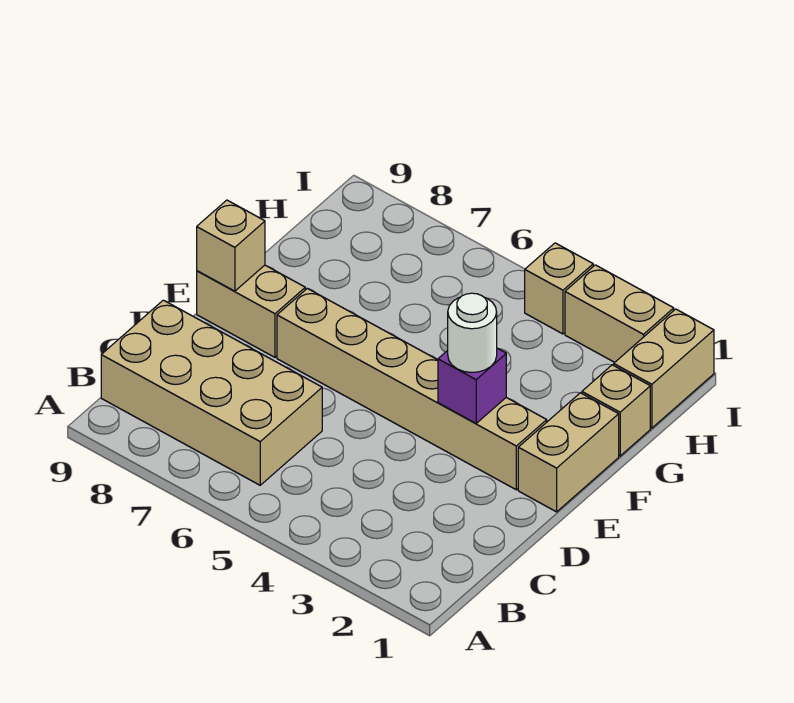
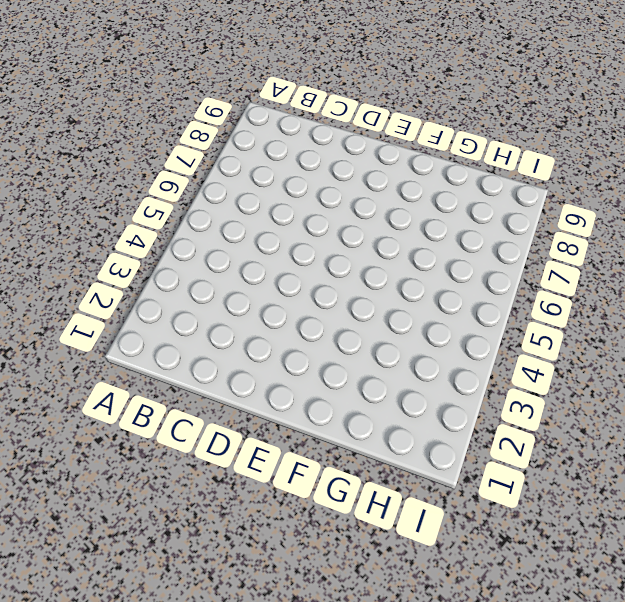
none -> tan brick B6:C9 level 1
none -> tan brick E1:F1 level 1

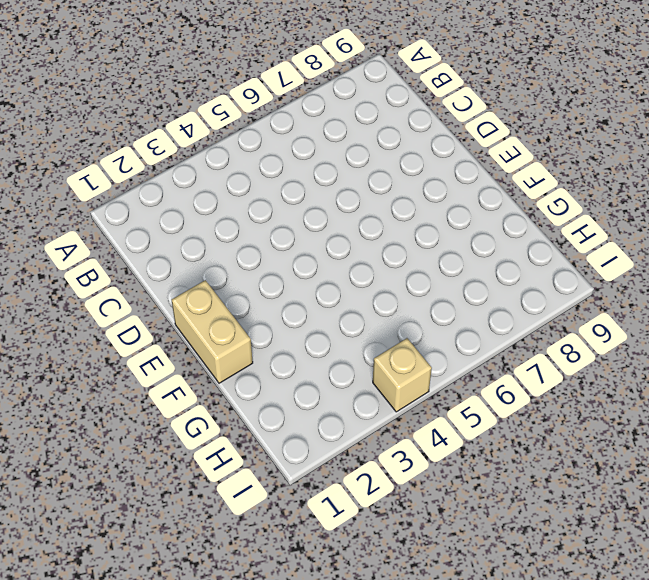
none -> tan brick B6:C9 level 1
none -> tan brick E2:E7 level 1

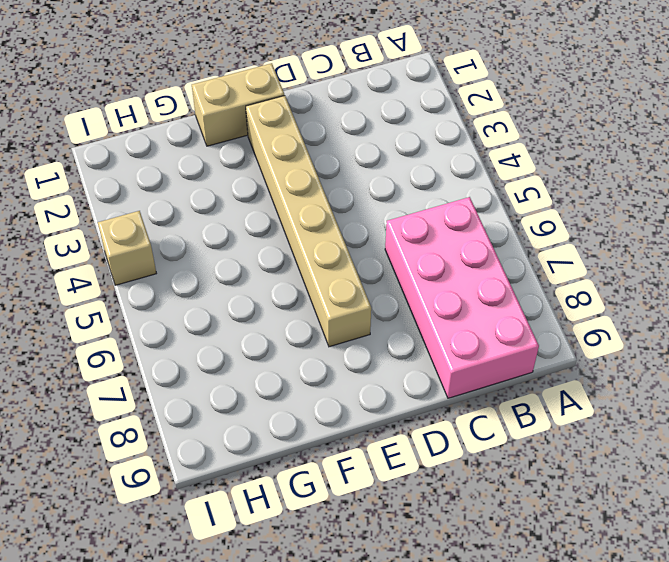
pink brick B6:C9 level 1 -> tan brick B6:C9 level 1
none -> tan brick E8:E9 level 1
none -> tan brick G1 level 1

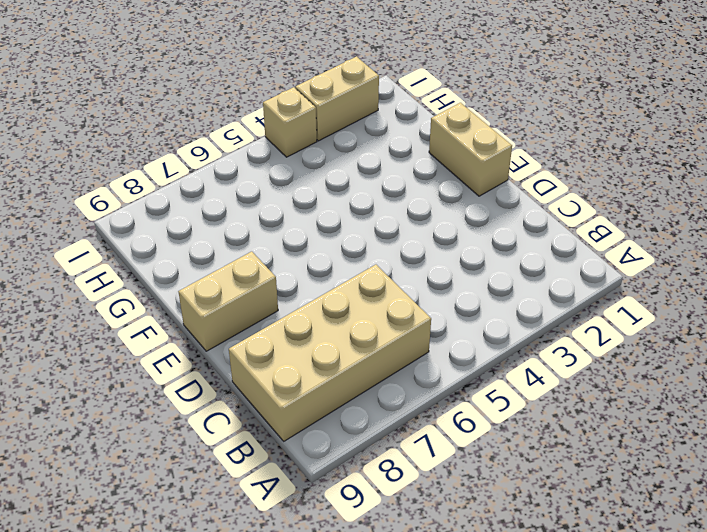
none -> tan brick E2:E7 level 1
none -> tan brick G1 level 1

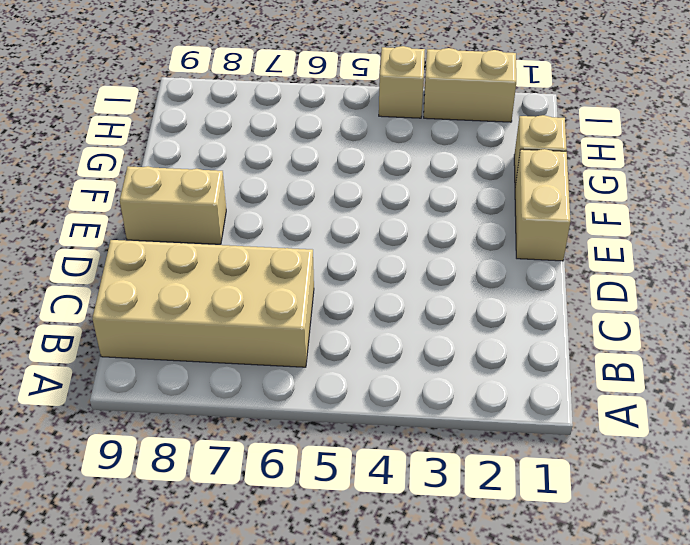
none -> tan brick E2:E7 level 1
none -> tan brick H1:I1 level 1

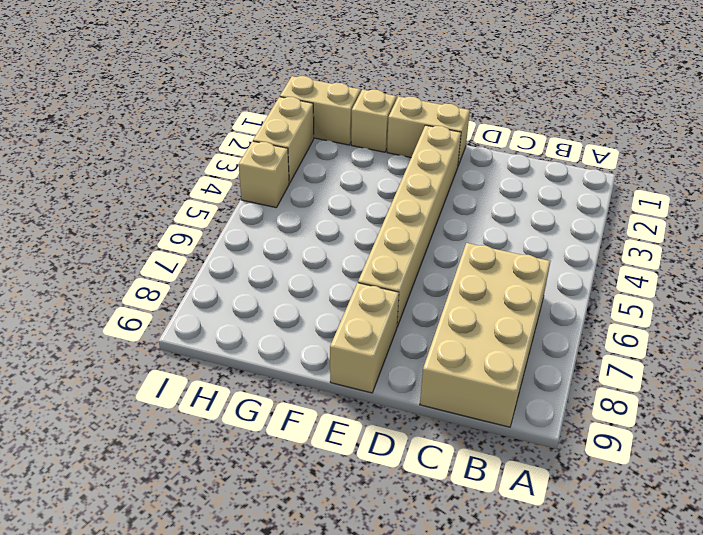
none -> purple brick E3 level 2
none -> tan brick E9 level 2

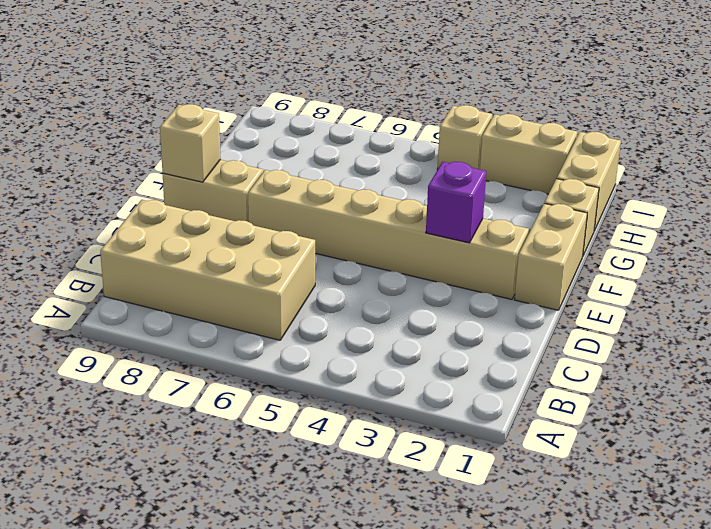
none -> white round brick E3 level 3

